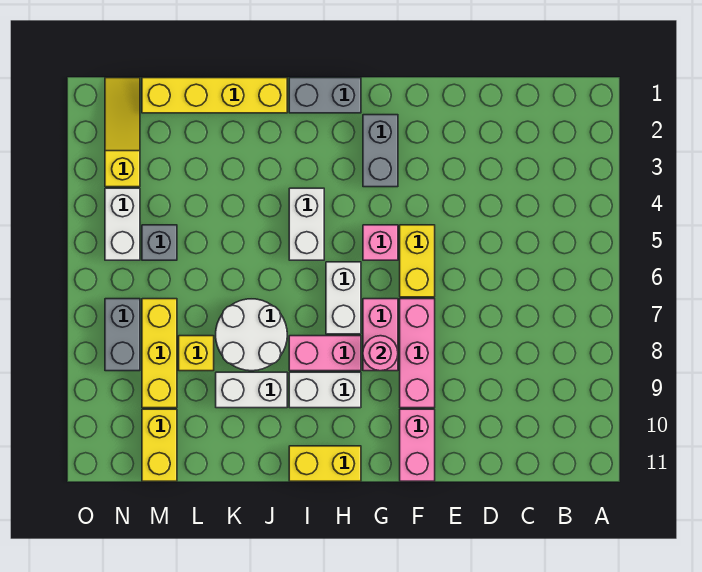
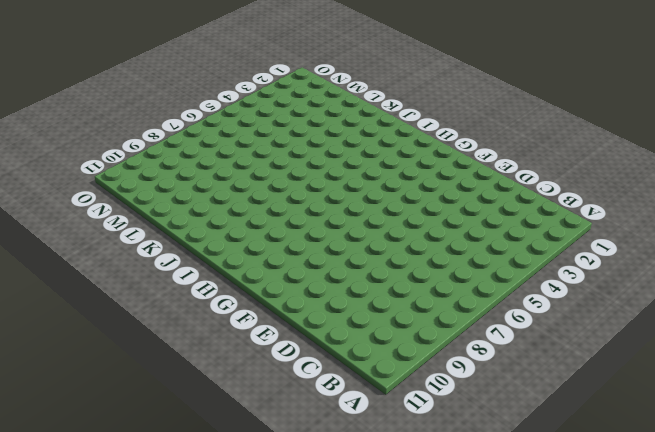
none -> yellow brick F5:F6 level 1
none -> pink brick F7:F9 level 1
none -> pink brick F10:F11 level 1

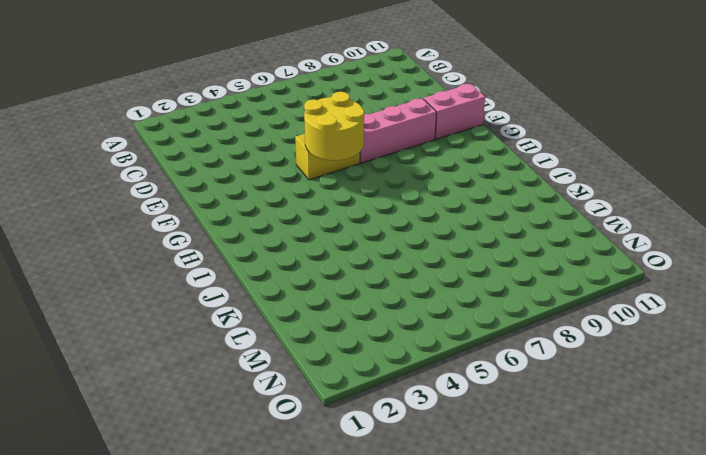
yellow round brick F5:G6 level 2 -> none
none -> grey brick G2:G3 level 1
none -> pink brick G5 level 1
none -> pink brick G7:G8 level 1

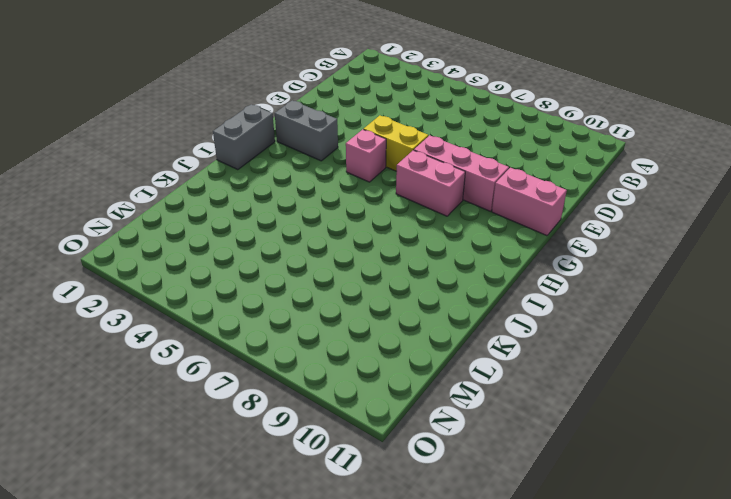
none -> white brick H6:H7 level 1
none -> pink brick H8:I8 level 1
none -> white brick H9:I9 level 1

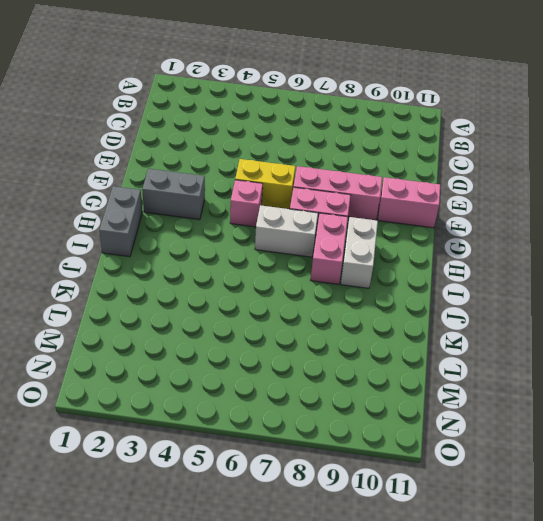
none -> yellow brick H11:I11 level 1
none -> white brick I4:I5 level 1
none -> yellow brick J1:M1 level 1

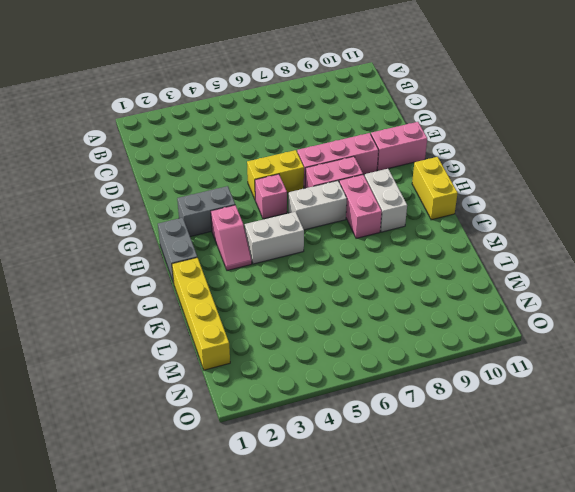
pink slope H3:I3 level 1 top H -> none
none -> white round brick J7:K8 level 1
none -> white brick J9:K9 level 1
none -> yellow brick L8 level 1

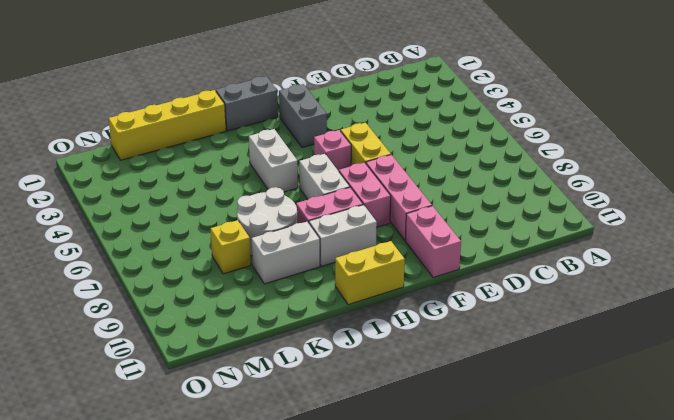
none -> grey brick M5 level 1
none -> yellow brick M7:M9 level 1
none -> yellow brick M10:M11 level 1

